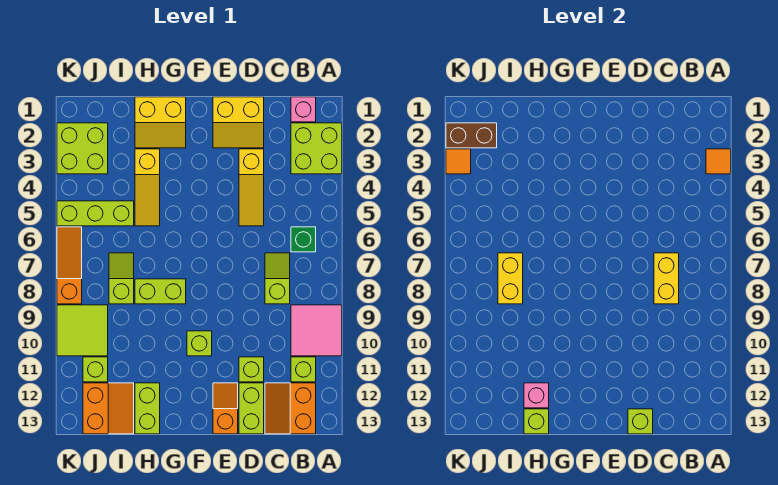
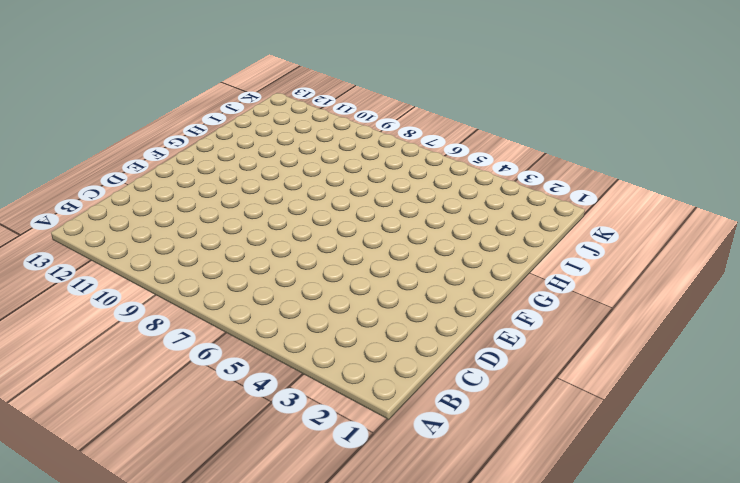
none -> lime brick A2:B3 level 1
none -> pink tile A9:B10 level 1
none -> pink brick B1 level 1
none -> green brick B6 level 1

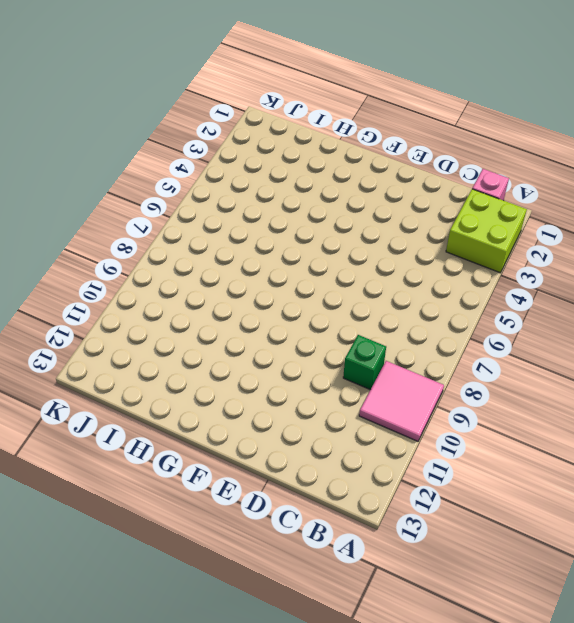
green brick C9 level 1 -> green brick B6 level 1
none -> lime brick B11 level 1
none -> orange slope B12:C13 level 1 top B
none -> lime slope C7:C8 level 1 top 8
none -> yellow slope D1:E2 level 1 top 1

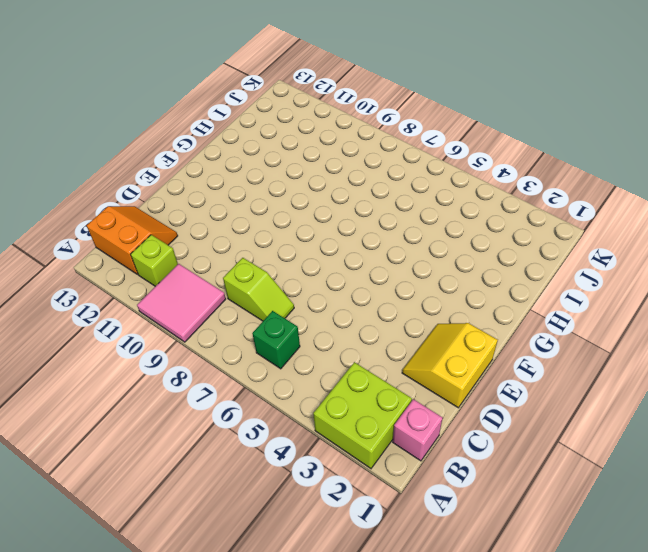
none -> yellow slope D3:D5 level 1 top 3
none -> lime brick D11 level 1
none -> lime brick D12:D13 level 1
none -> orange slope E12:E13 level 1 top 13

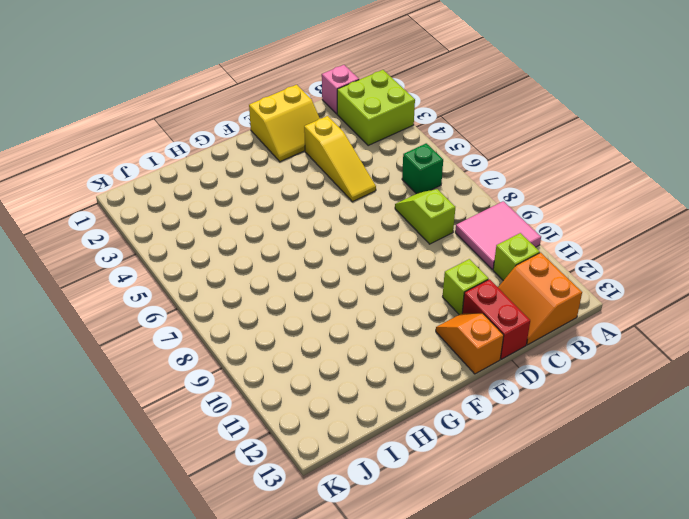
red brick D12:D13 level 1 -> lime brick D12:D13 level 1
none -> lime brick F10 level 1
none -> yellow slope G1:H2 level 1 top 1
none -> lime brick G8:H8 level 1
none -> yellow slope H3:H5 level 1 top 3

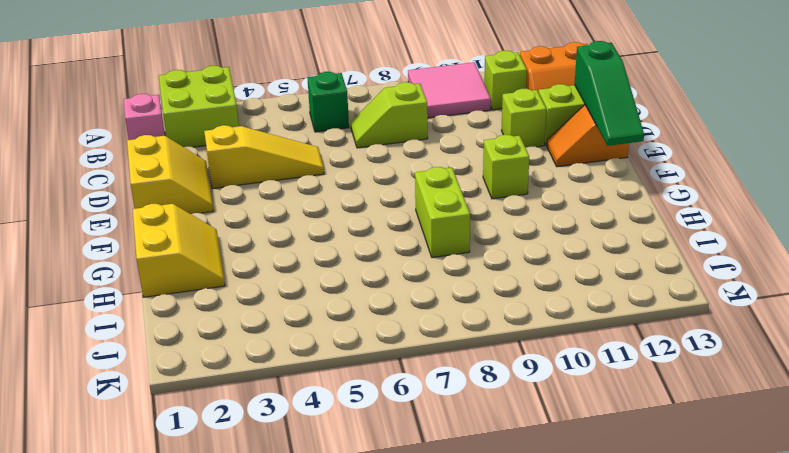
green slope D13:F13 level 2 top D -> lime brick D13 level 2
none -> yellow slope H3:H5 level 1 top 3
none -> lime brick H12:H13 level 1
none -> lime brick I5:K5 level 1
none -> lime slope I7:I8 level 1 top 8

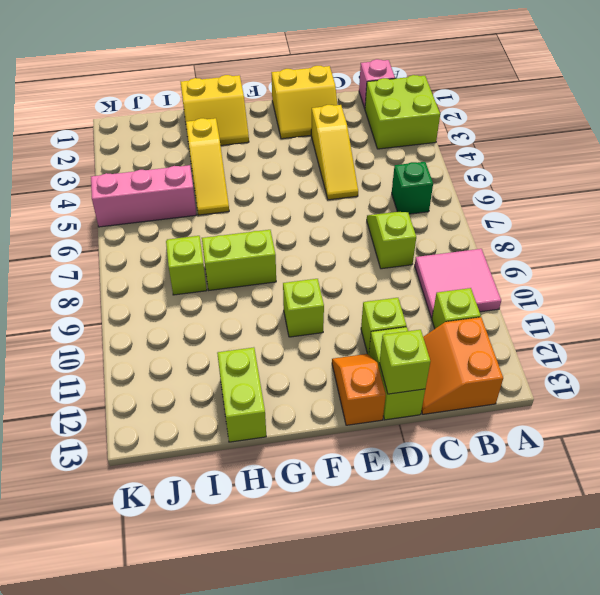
pink brick I5:K5 level 1 -> lime brick I5:K5 level 1
none -> orange slope I12:J13 level 1 top J
none -> lime brick J2:K3 level 1
none -> lime tile J9:K10 level 1
none -> lime brick J11 level 1

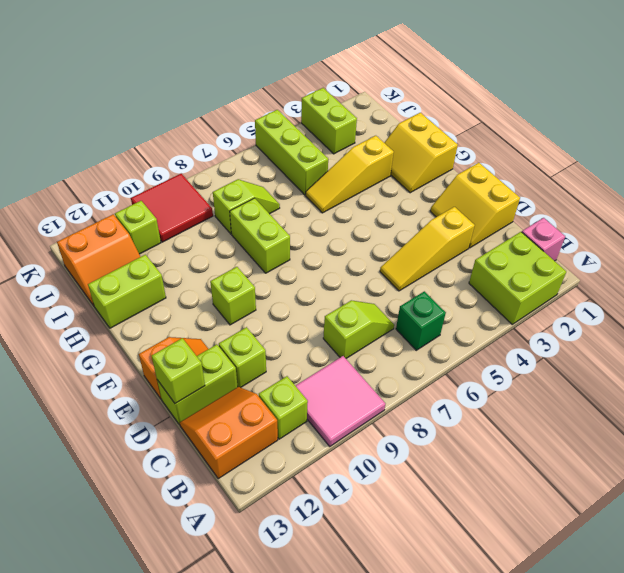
lime brick J3:K3 level 1 -> lime brick J2:K3 level 1
red tile J9:K10 level 1 -> lime tile J9:K10 level 1
none -> orange slope K6:K8 level 1 top 8
none -> orange tile A3 level 2
none -> yellow brick C7:C8 level 2
none -> pink brick H12 level 2

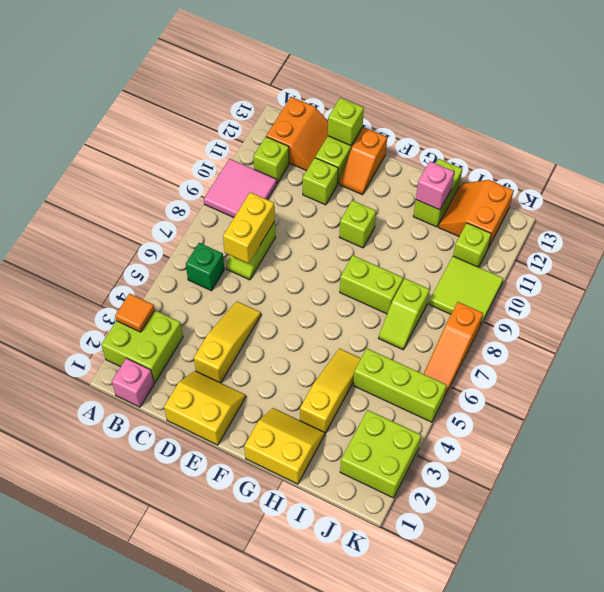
none -> lime brick H13 level 2
none -> yellow brick I7:I8 level 2
none -> brown brick J2:K2 level 2
none -> orange tile K3 level 2

